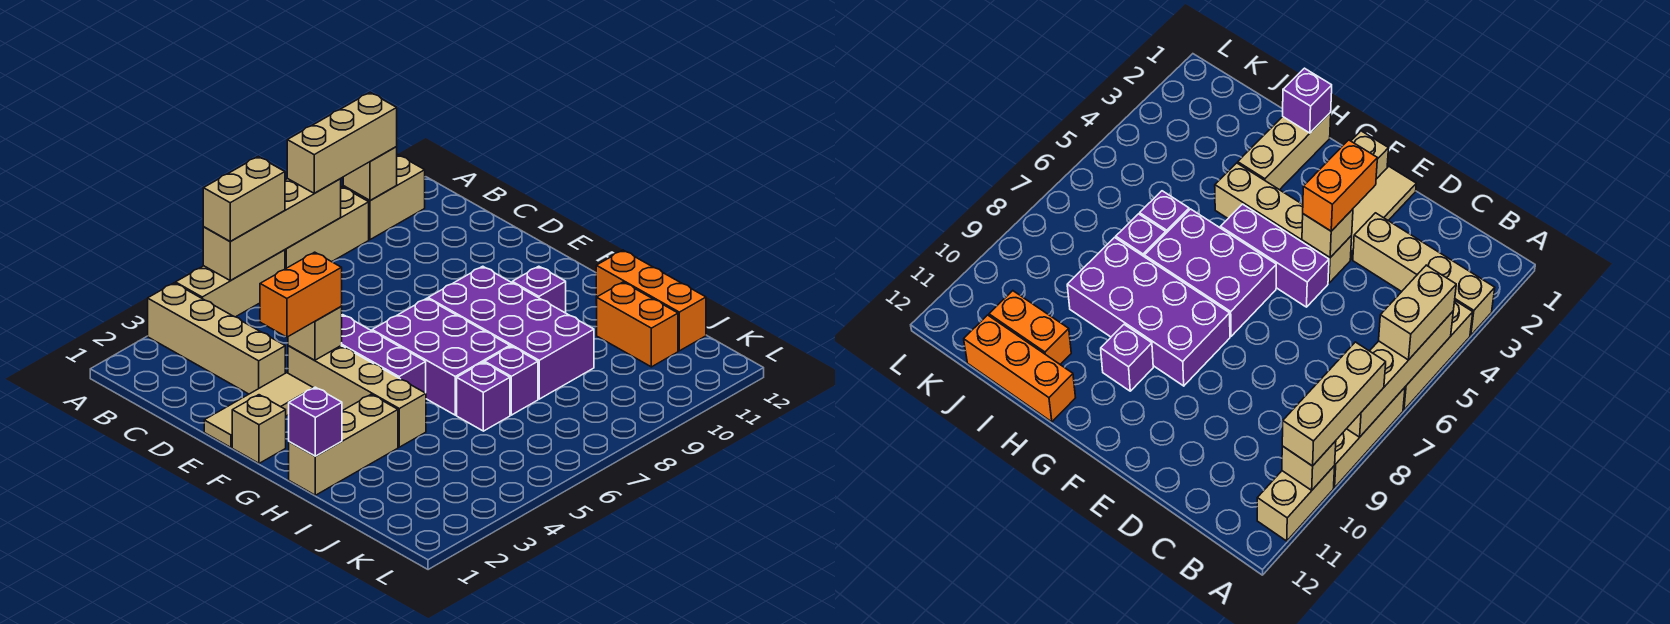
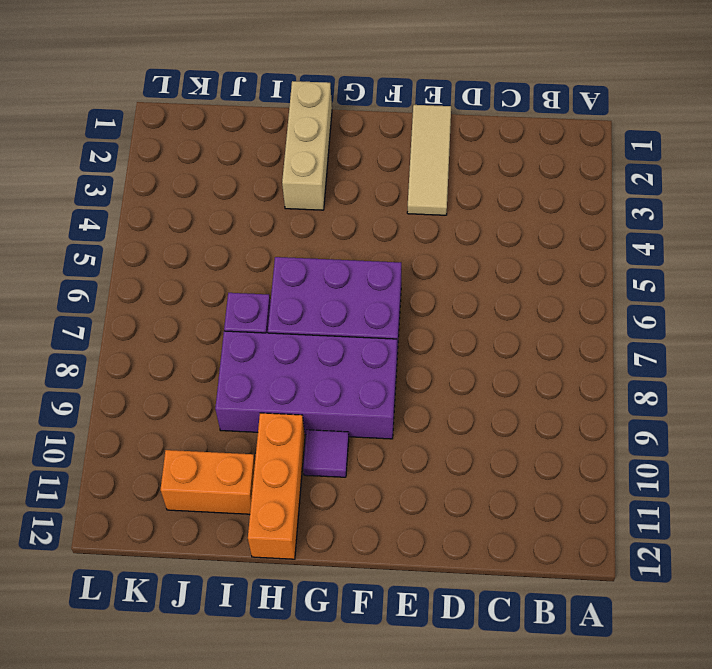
purple tile G10 level 1 -> purple brick G10 level 1
orange brick H10:H12 level 1 -> orange brick H12:J12 level 1
none -> tan brick A3:D3 level 1
none -> tan brick A4:A6 level 1
none -> tan brick A7:A9 level 1

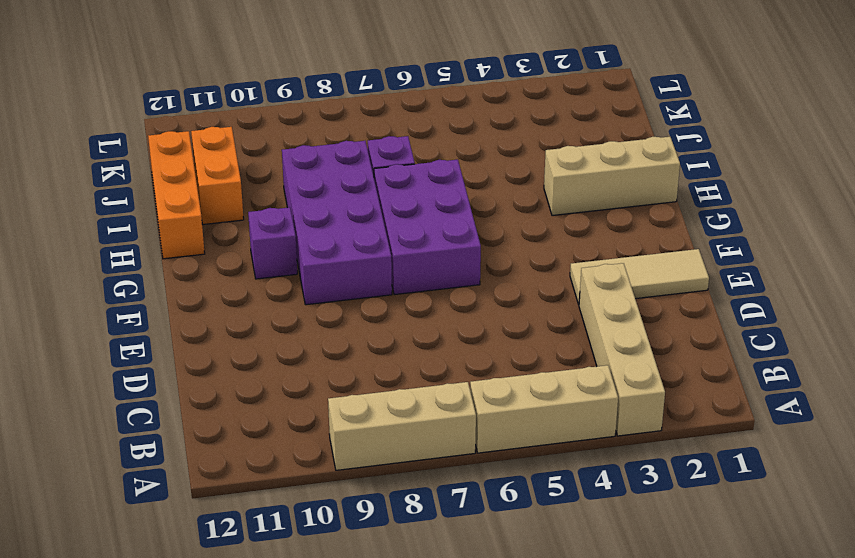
none -> tan brick A10:A11 level 1
none -> tan brick E4:H4 level 1
none -> purple brick E5:G5 level 1

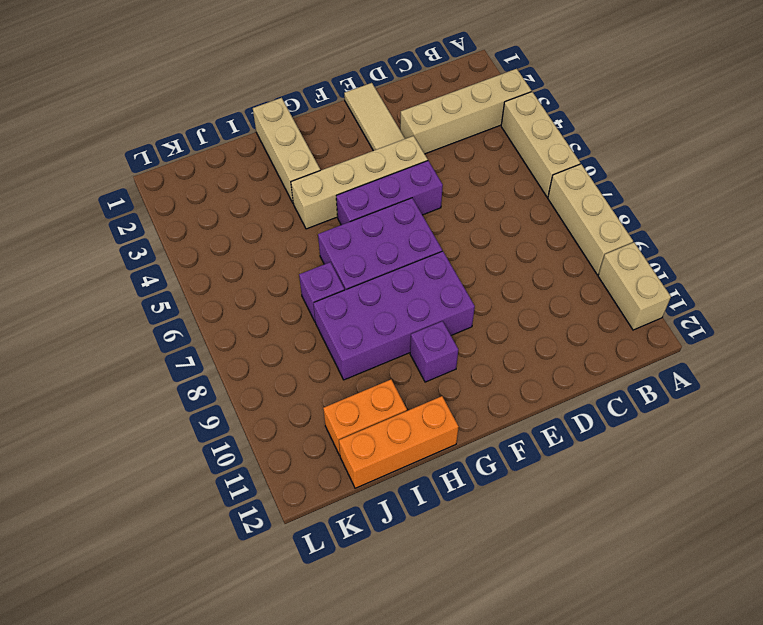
none -> tan brick F1 level 1
none -> purple brick I6 level 1
none -> tan brick A5:A8 level 2

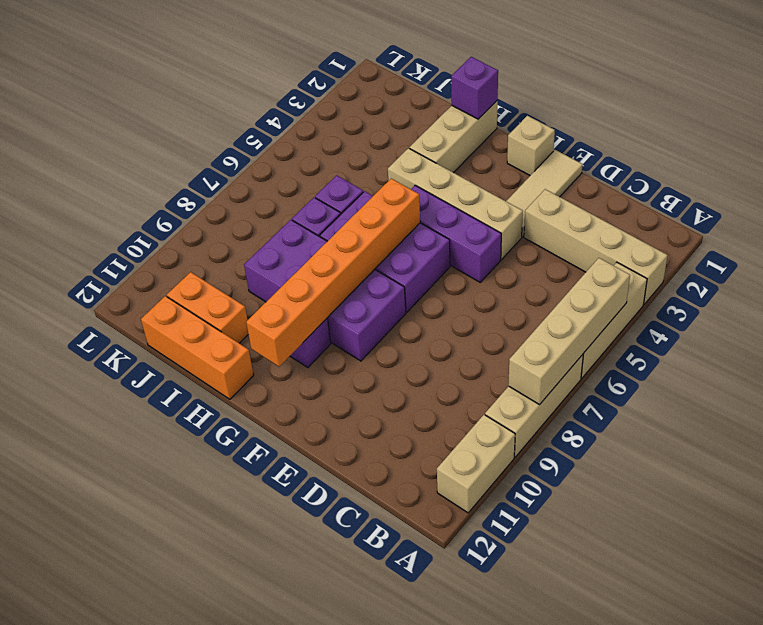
orange brick G6:G11 level 2 -> none
none -> tan brick A10 level 2
none -> tan brick E4 level 2
none -> tan brick A5:A6 level 3

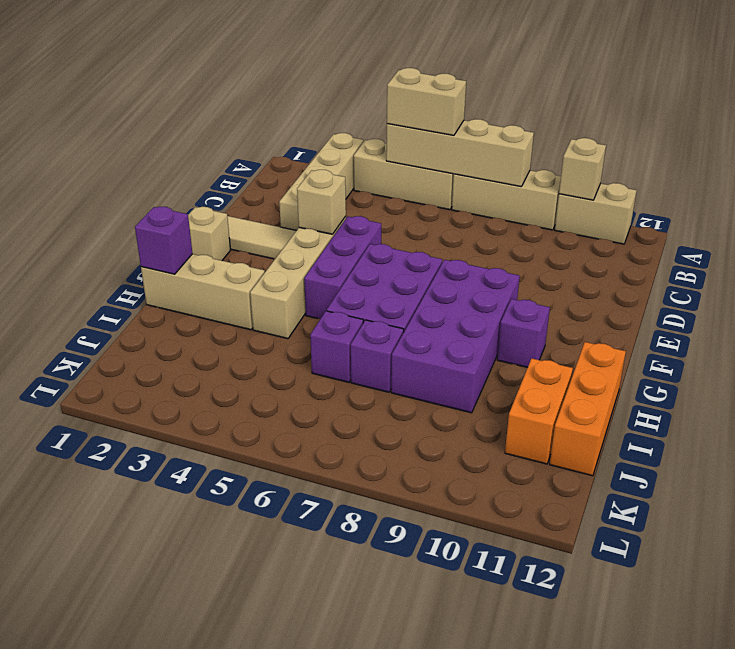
none -> tan brick A8:A10 level 3
none -> orange brick E3:E4 level 3

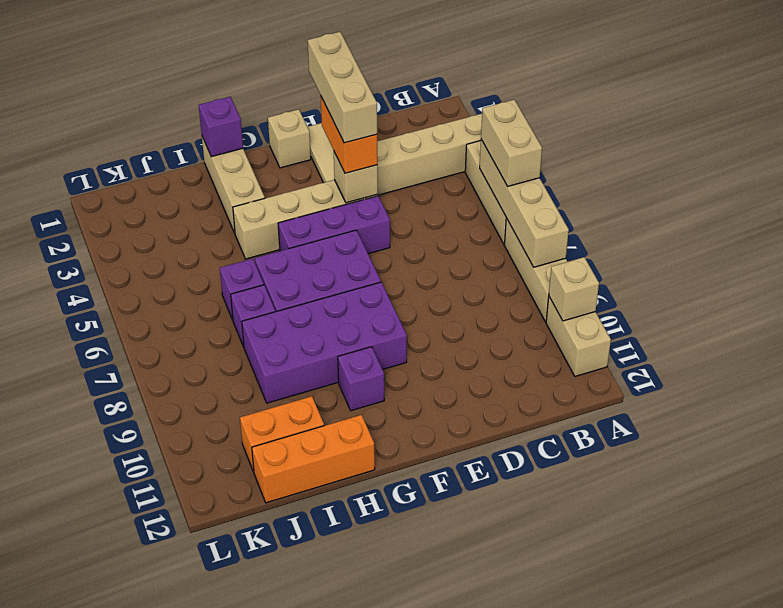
tan brick E2:E4 level 4 -> tan brick A8:A10 level 3

